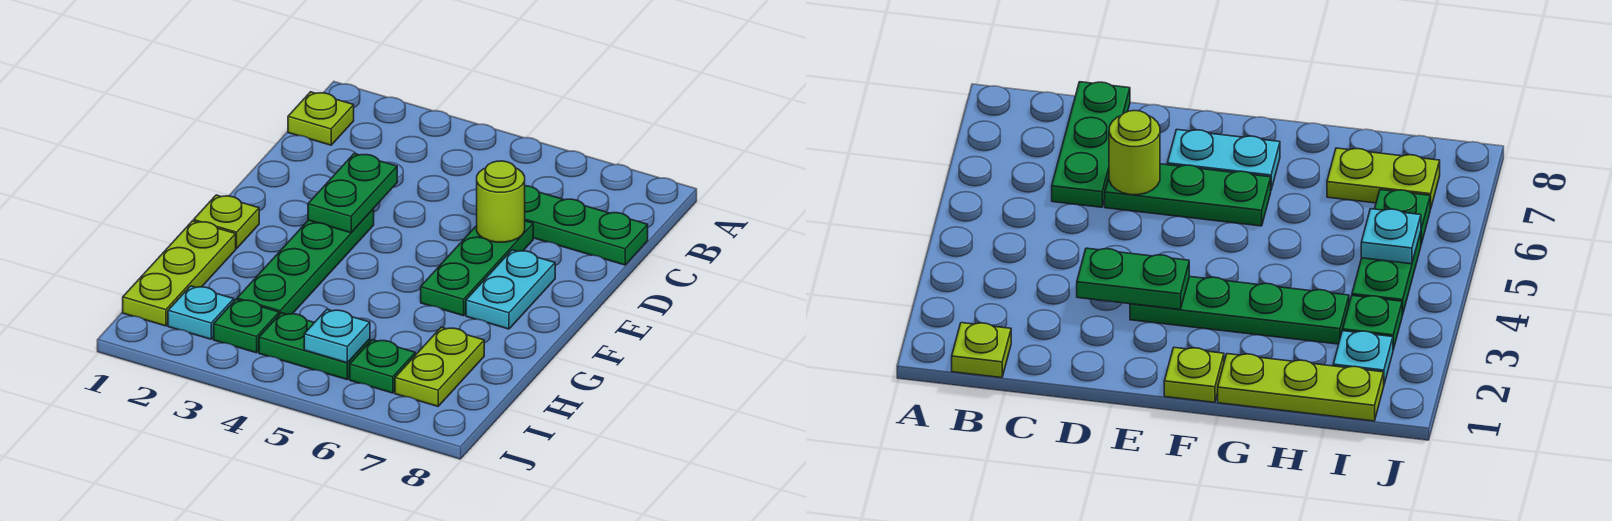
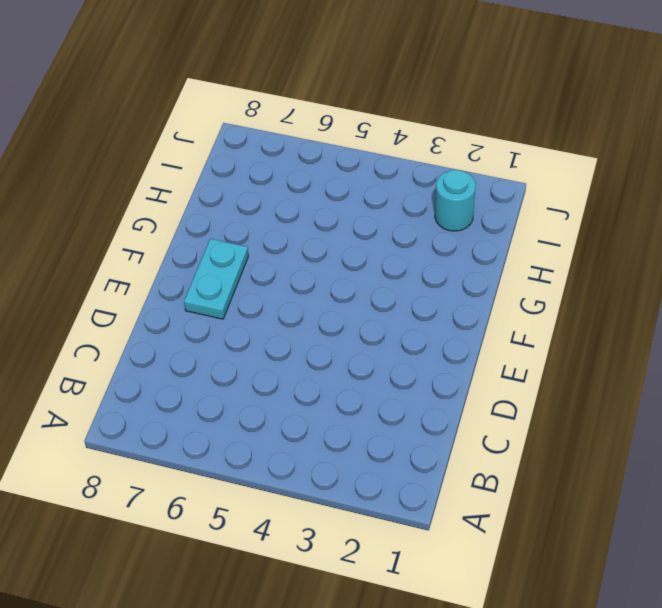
cyan round brick I2 level 1 -> cyan plate I2 level 1
none -> lime plate B1 level 1
none -> green plate C6:C8 level 1
none -> green plate D6:F6 level 1

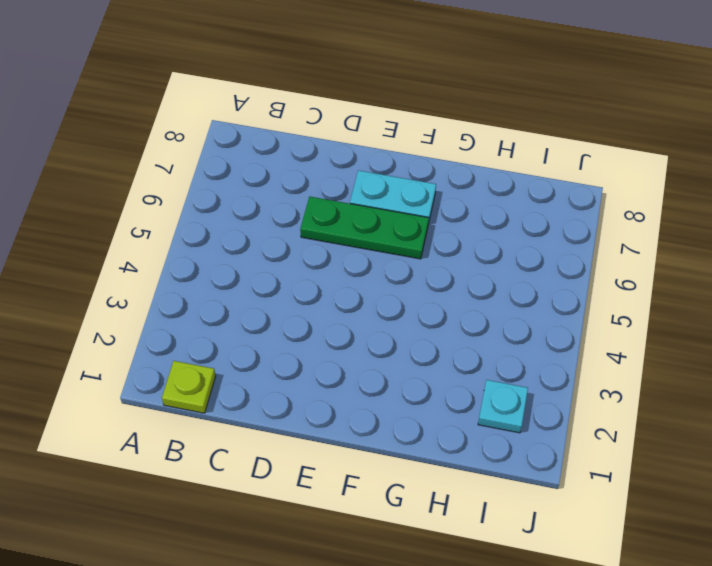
none -> green plate C6:C8 level 1
none -> green plate E3:H3 level 1
none -> lime plate F1 level 1

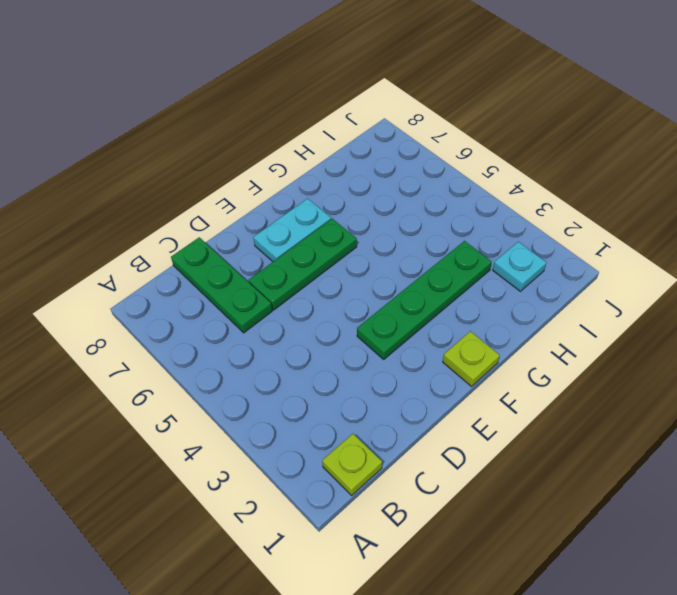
none -> lime plate G1:I1 level 1
none -> lime plate H7:I7 level 1
none -> green plate I3 level 1

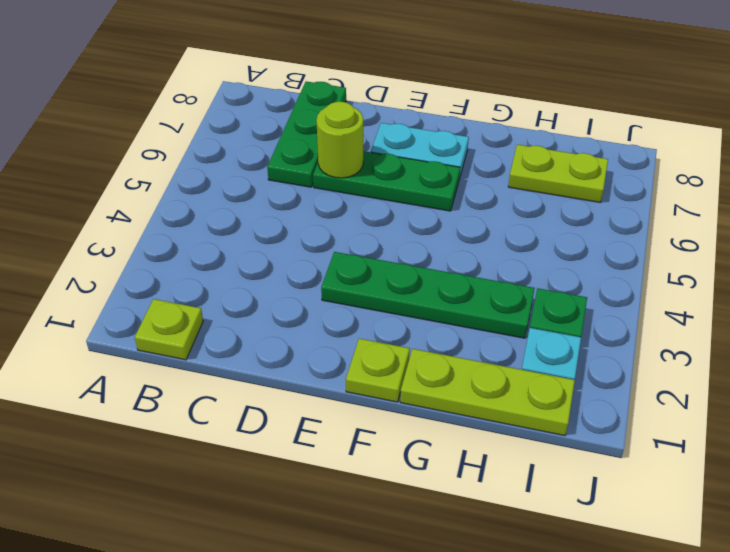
none -> green plate I4:I5 level 1
none -> green plate I6 level 1
none -> green plate D3:E3 level 2

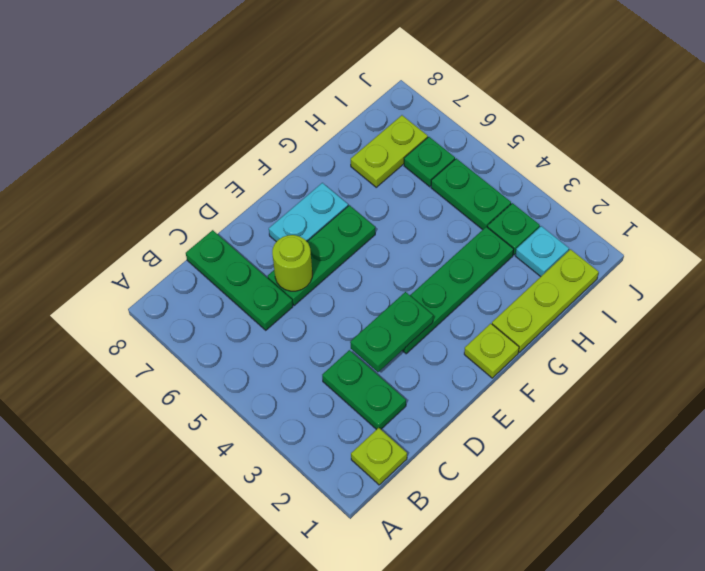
green plate C2:C3 level 1 -> none
none -> cyan plate I5 level 2

